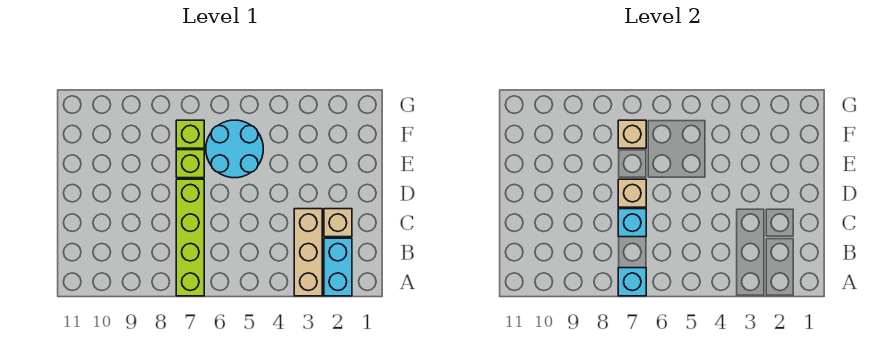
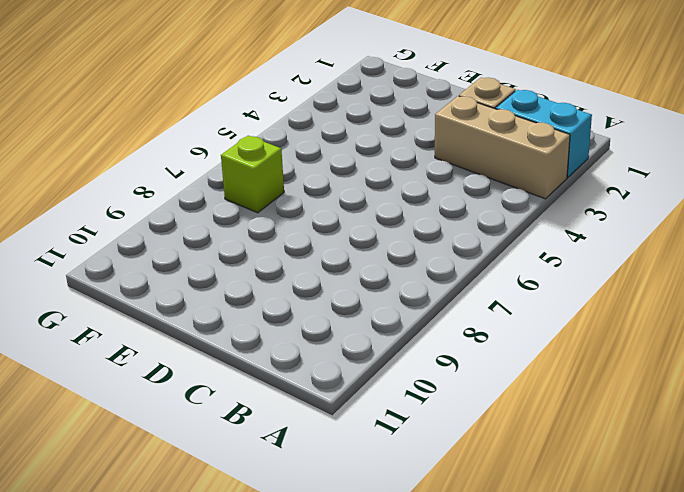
none -> lime brick A7:D7 level 1
none -> cyan round brick E5:F6 level 1

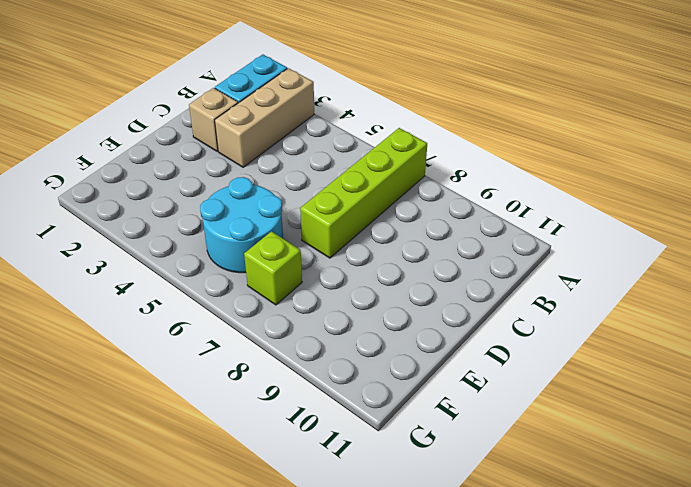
none -> lime brick E7 level 1
none -> cyan brick A7 level 2

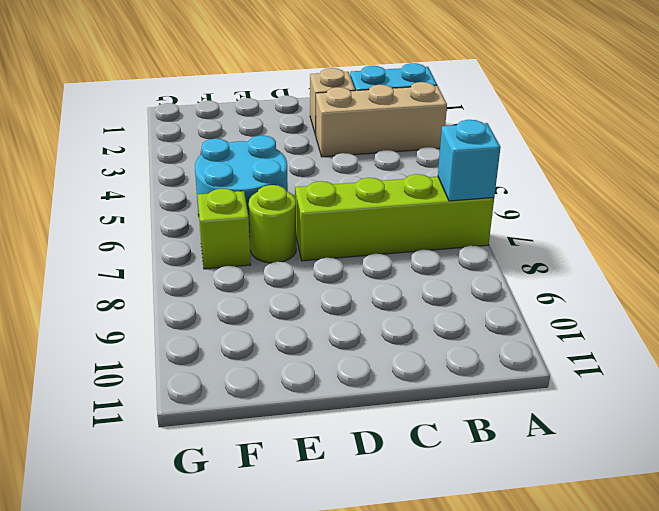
lime round brick E7 level 1 -> lime brick E7 level 1
none -> cyan brick C7 level 2
none -> tan brick D7 level 2

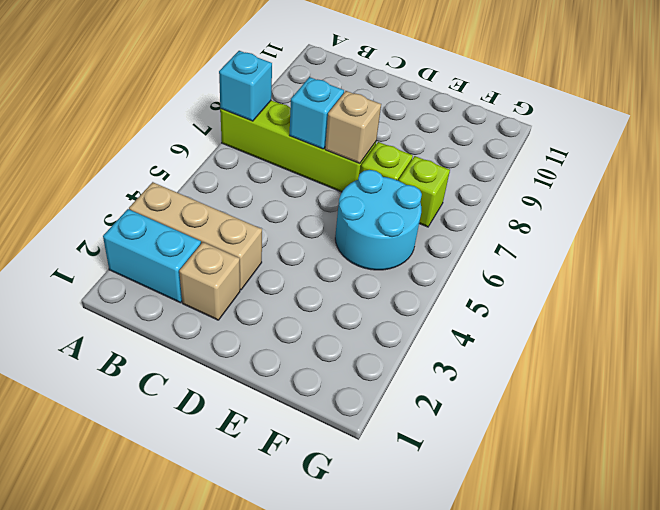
none -> tan brick F7 level 2

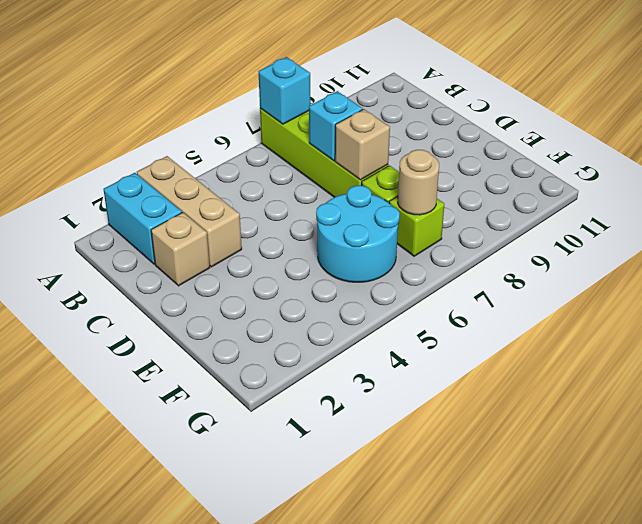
tan round brick F7 level 2 -> tan brick F7 level 2

